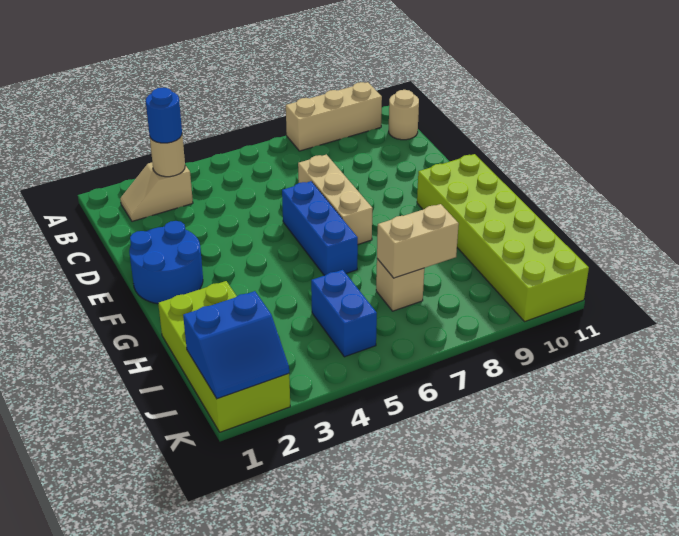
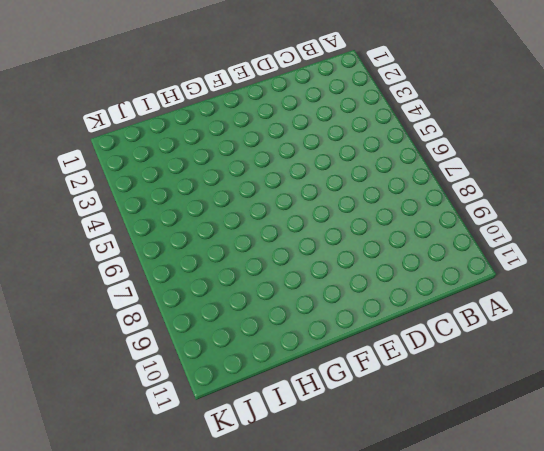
none -> tan brick A8:A10 level 1
none -> tan slope B2:B3 level 1 top 3
none -> tan round brick B11 level 1

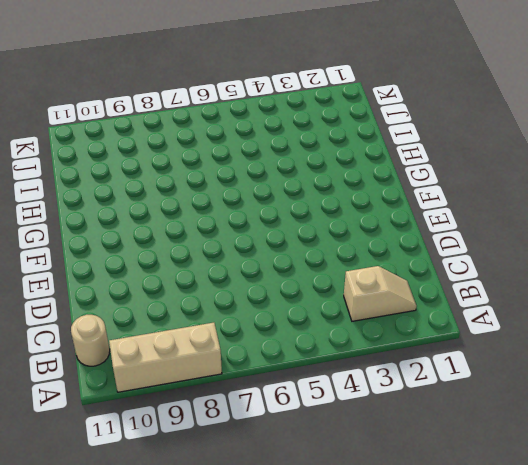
none -> tan brick D7:F7 level 1
none -> blue round brick E1:F2 level 1
none -> blue brick E6:G6 level 1

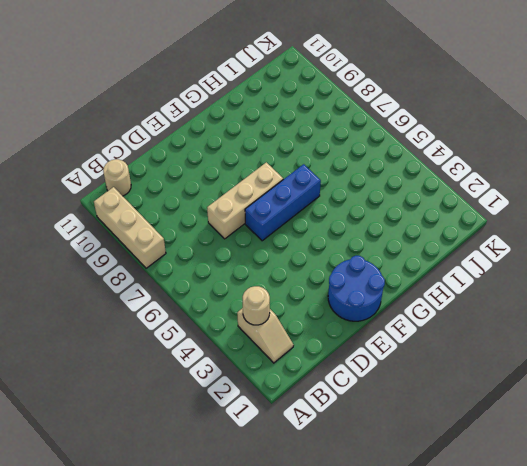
none -> lime brick F10:K11 level 1
none -> lime brick H1:K2 level 1
none -> blue brick I5:J5 level 1

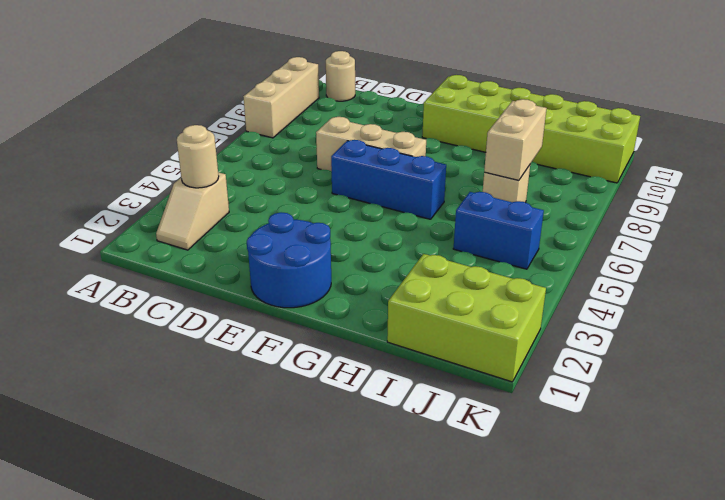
lime brick I1:K2 level 1 -> lime brick H1:K2 level 1
none -> blue slope J1:K2 level 2 top J
none -> blue round brick B3 level 3

